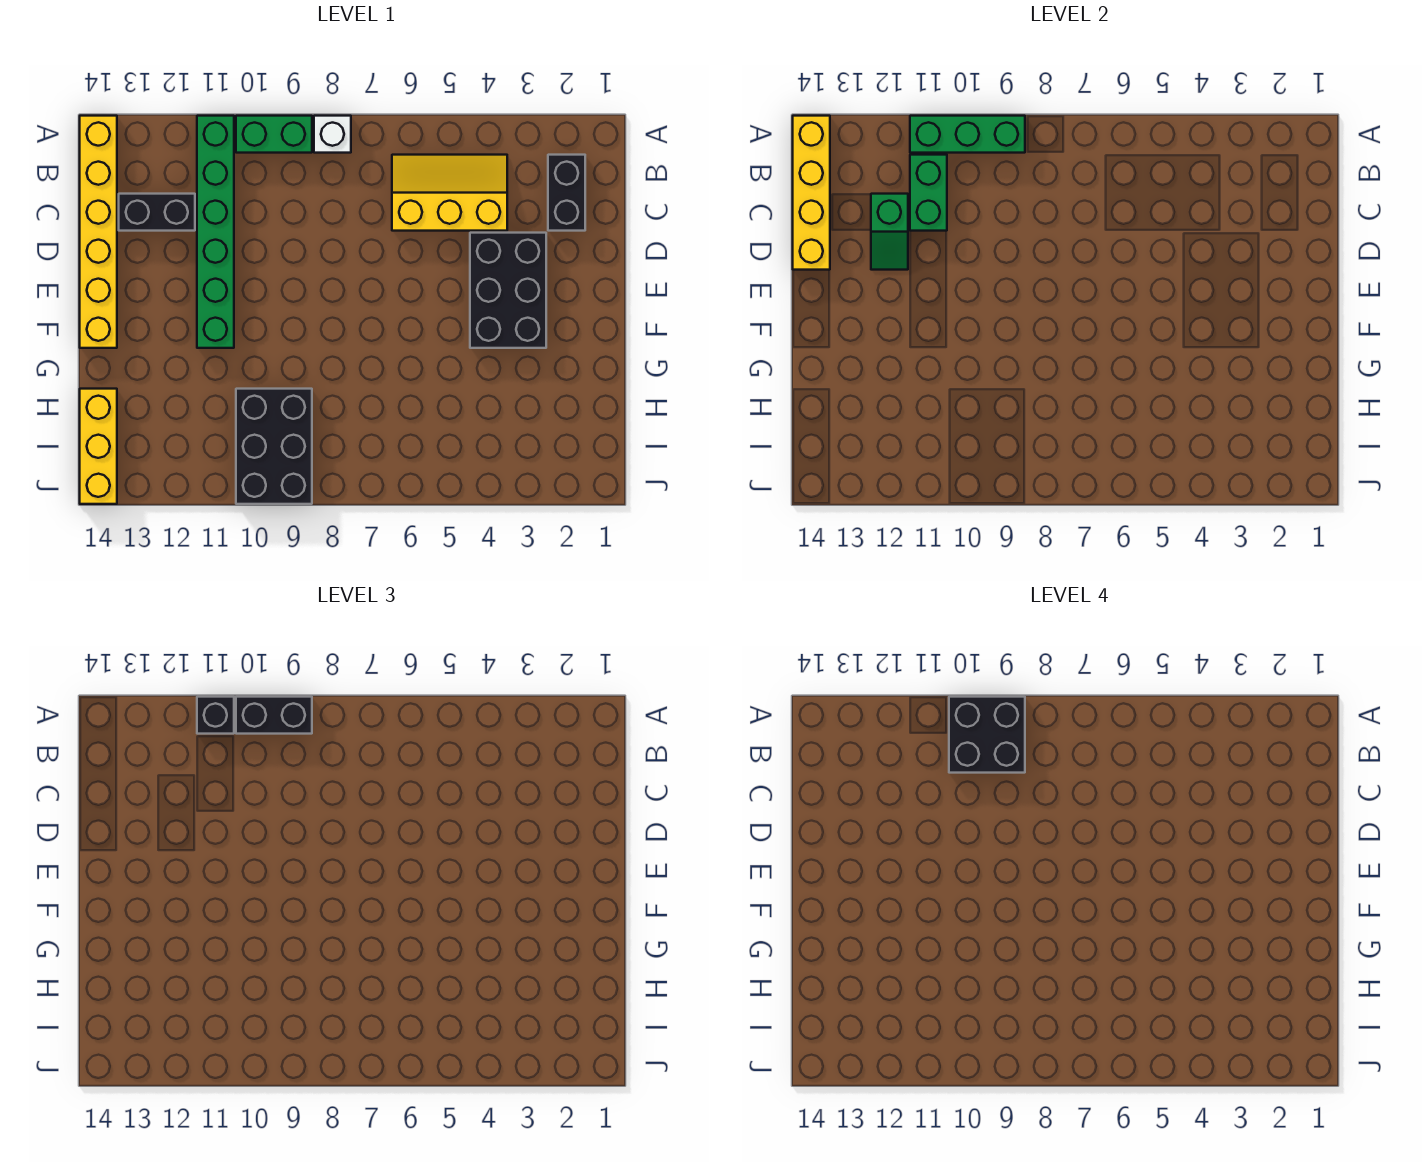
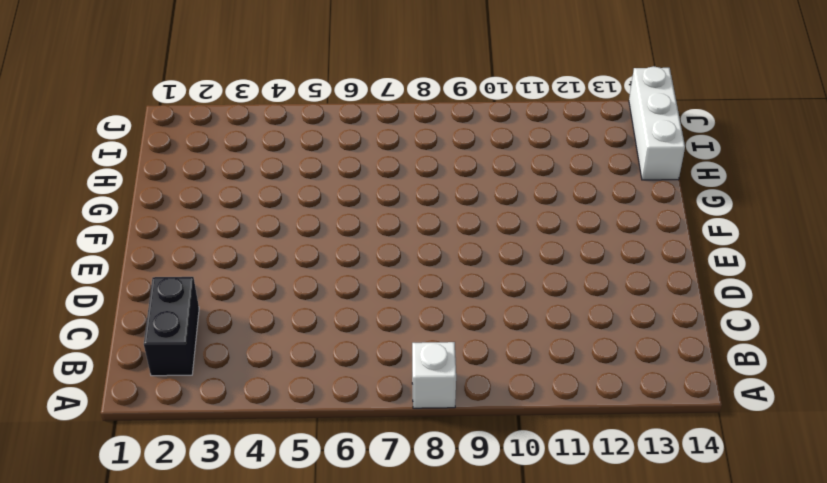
white brick H14:J14 level 1 -> yellow brick H14:J14 level 1
none -> green brick A9:A10 level 1
none -> green brick A11:F11 level 1
none -> yellow brick A14:F14 level 1

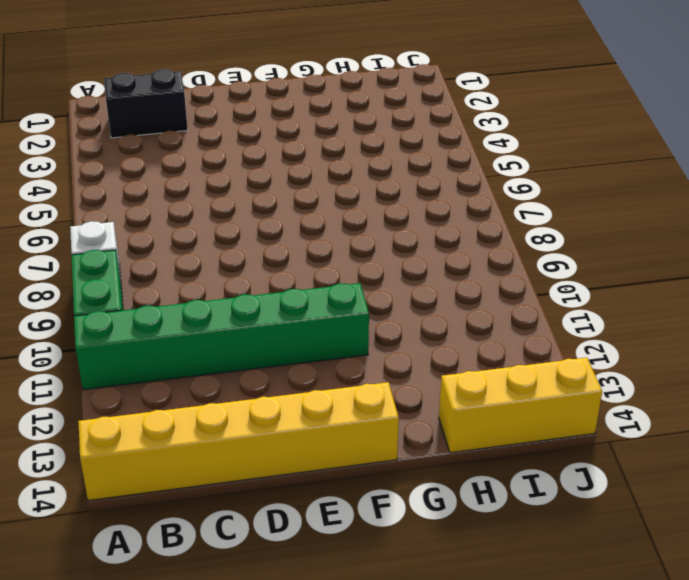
none -> yellow slope B4:C6 level 1 top C
none -> black brick C12:C13 level 1
none -> black brick D3:F4 level 1

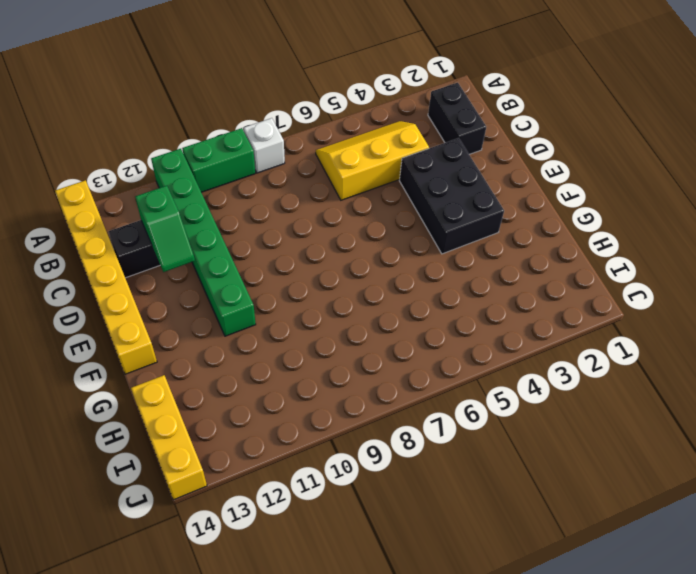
none -> black brick H9:J10 level 1
none -> green brick A9:A11 level 2
none -> yellow brick A14:D14 level 2

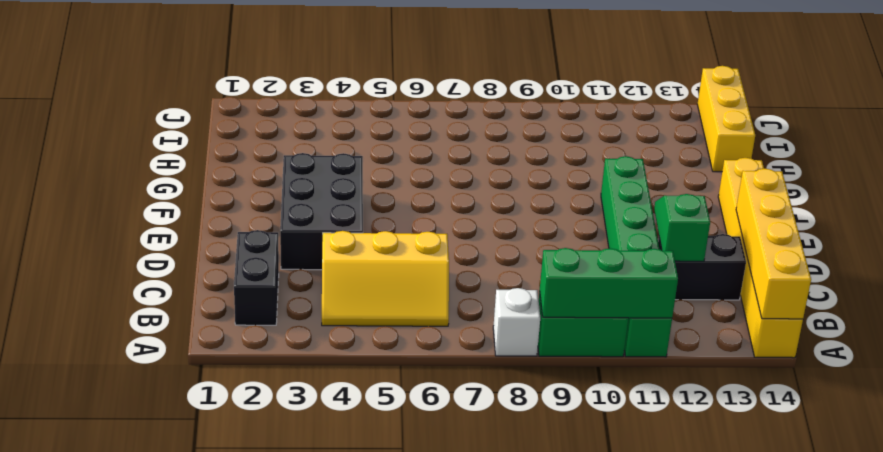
none -> black brick H9:J10 level 1
none -> green brick B11:C11 level 2
none -> black brick A9:A10 level 3

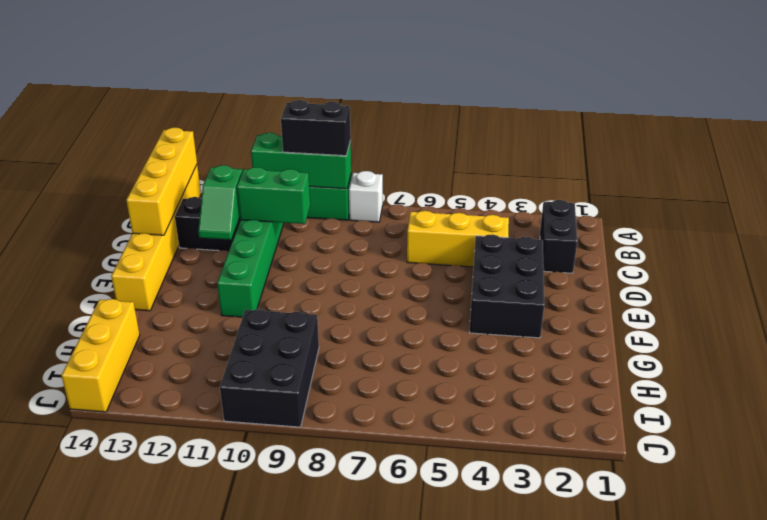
green brick C10:C11 level 2 -> green brick B11:C11 level 2
none -> black brick A11 level 3
none -> black brick A9:B10 level 4

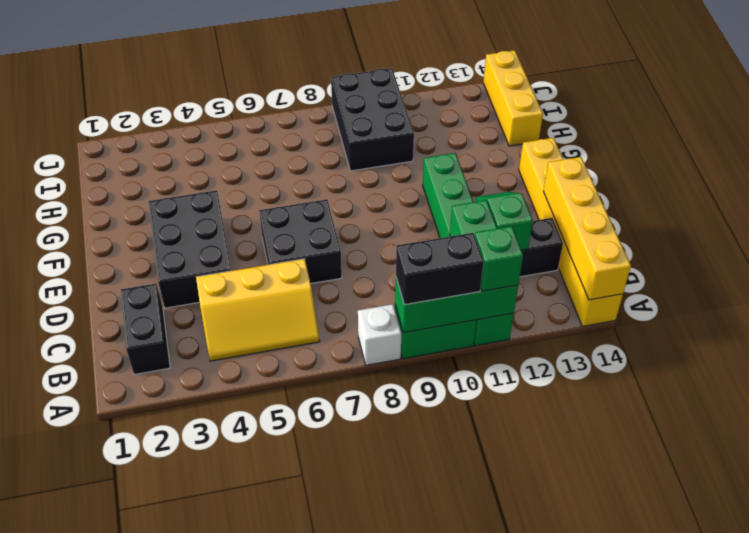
green brick A11 level 3 -> black brick A11 level 3
black brick D6:E7 level 1 -> black brick A9:B10 level 4

